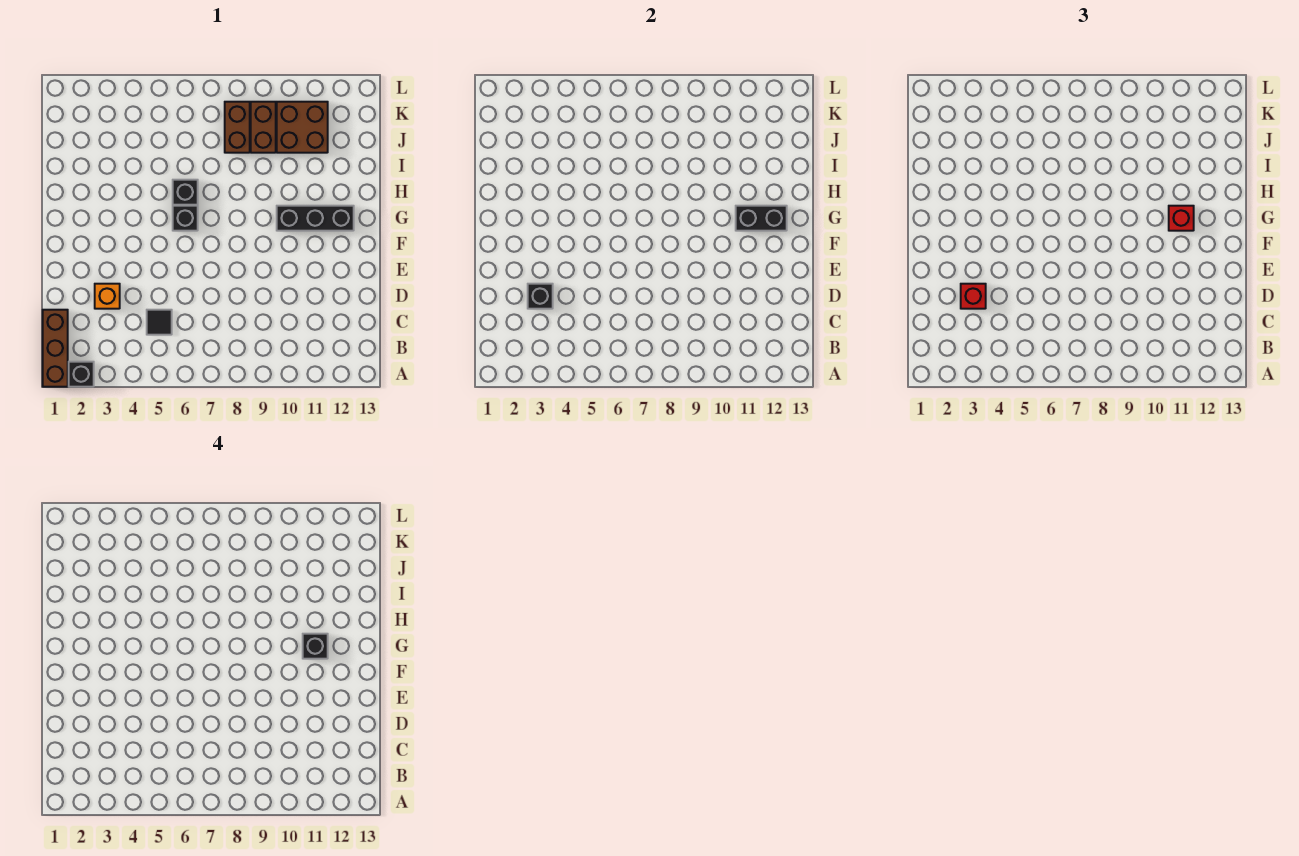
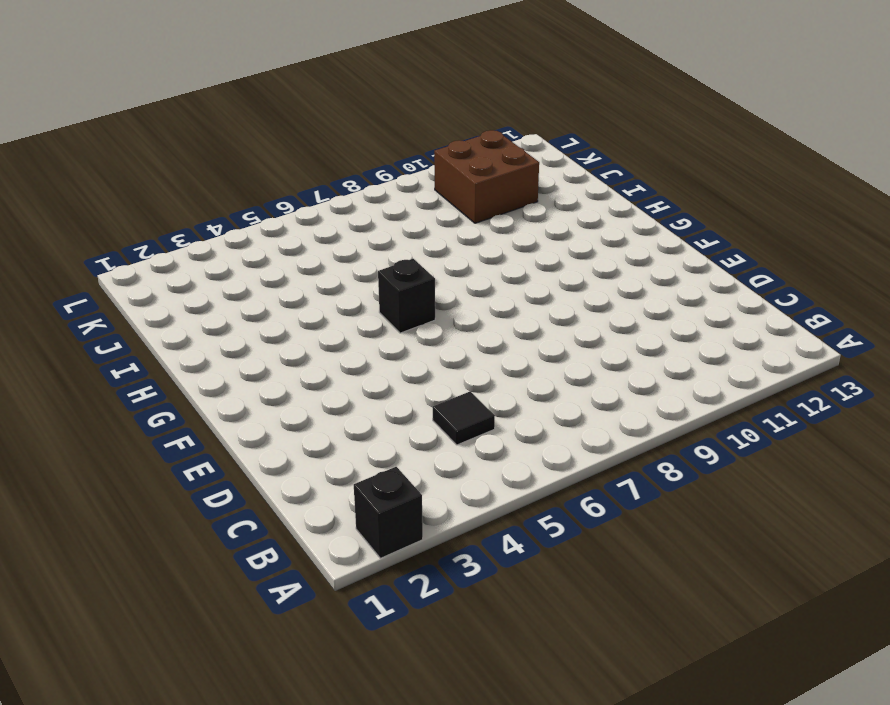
none -> brown brick A1:C1 level 1
none -> orange brick D3 level 1
none -> black brick G10:G12 level 1

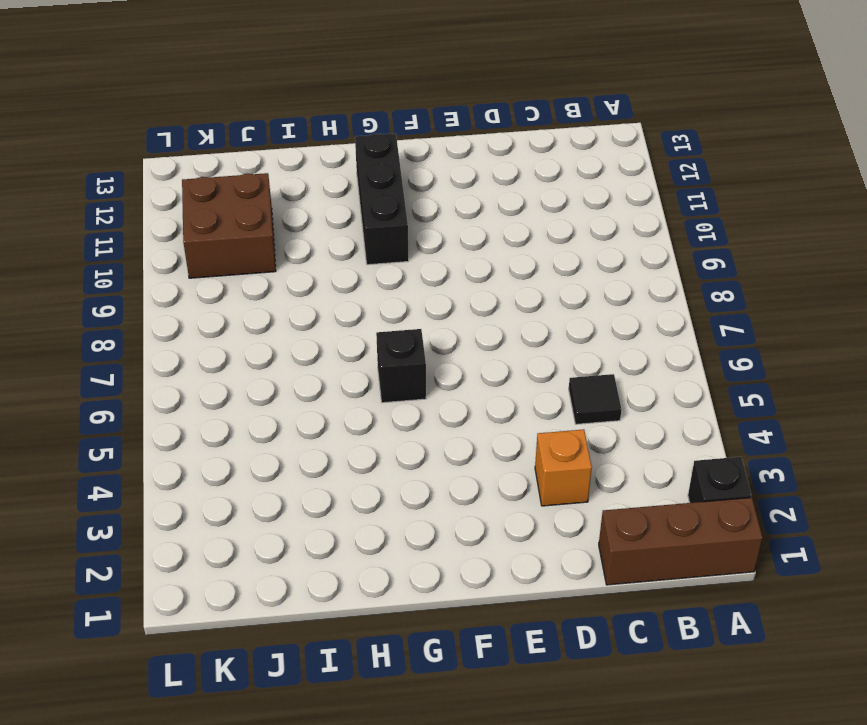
none -> black brick H6 level 1
none -> brown brick J8:K8 level 1
none -> brown brick J9:K9 level 1

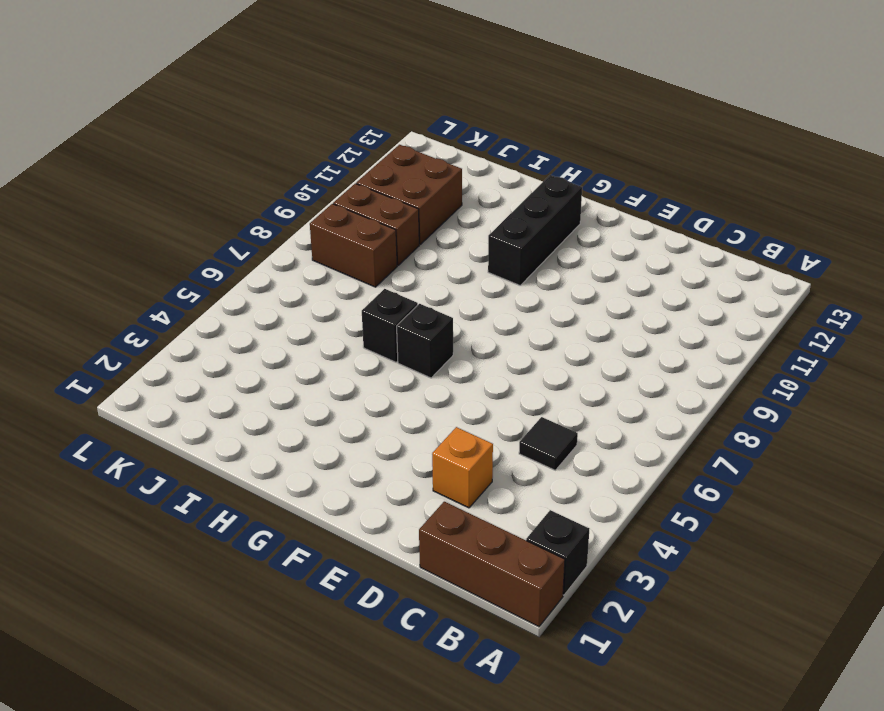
none -> black brick D3 level 2
none -> black brick G11:G12 level 2
none -> red brick D3 level 3

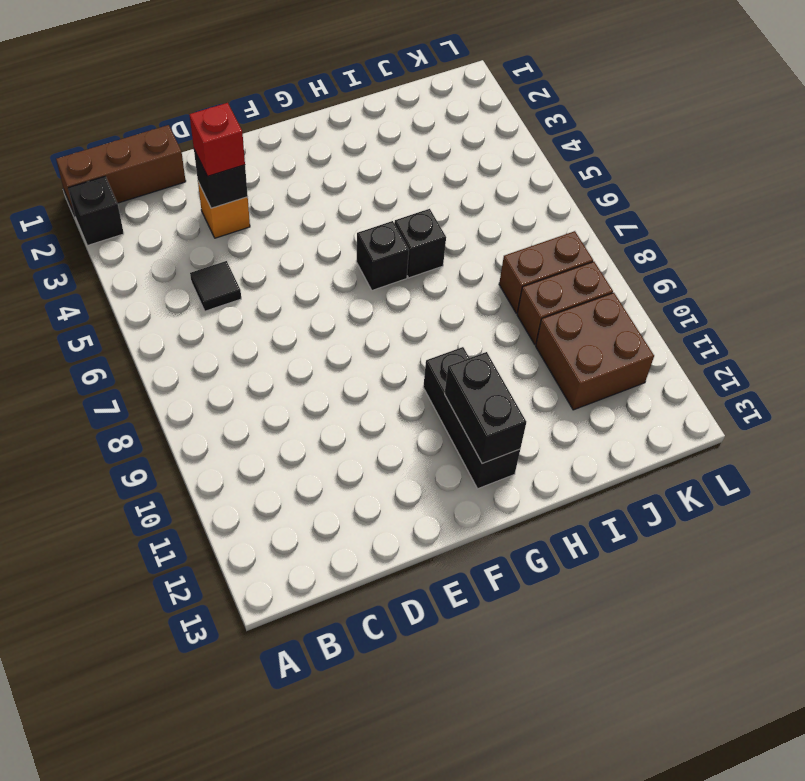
none -> red brick G11 level 3
none -> black brick G11 level 4

